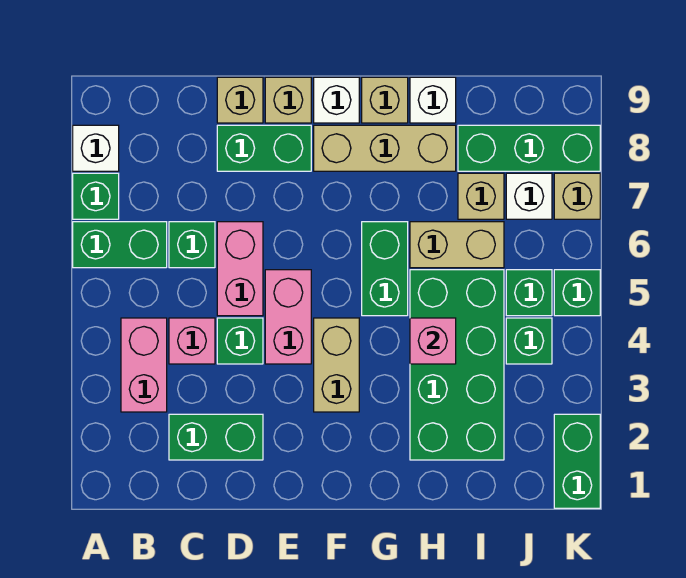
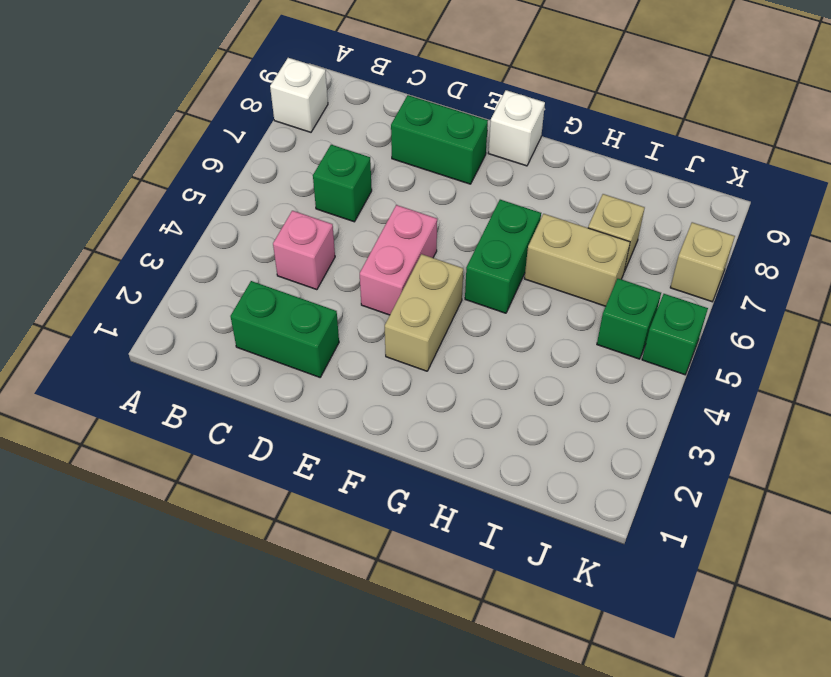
none -> green brick A6:B6 level 1
none -> green brick A7 level 1
none -> pink brick B3:B4 level 1
none -> green brick D4 level 1

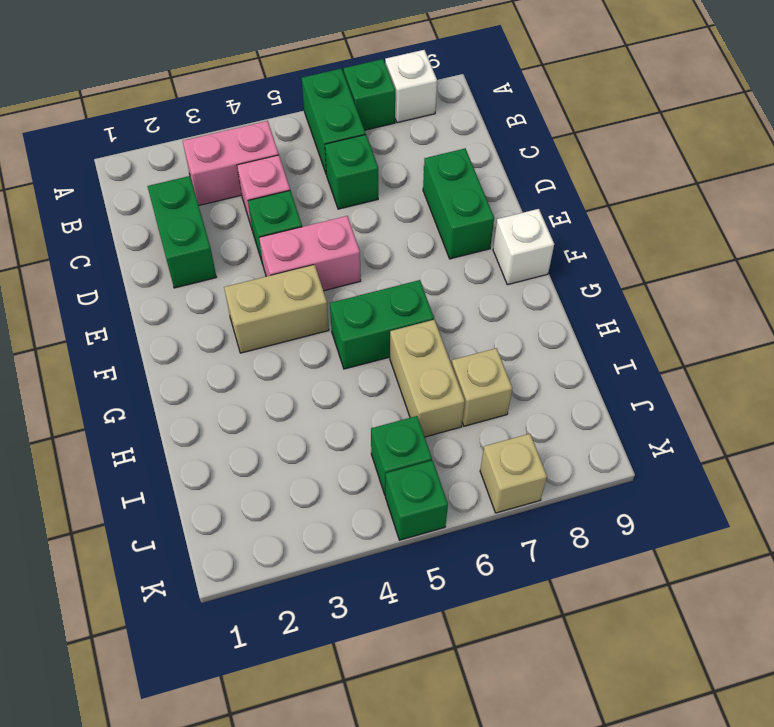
none -> pink brick D5:D6 level 1
none -> tan brick D9 level 1
none -> tan brick E9 level 1
none -> tan brick F8:H8 level 1

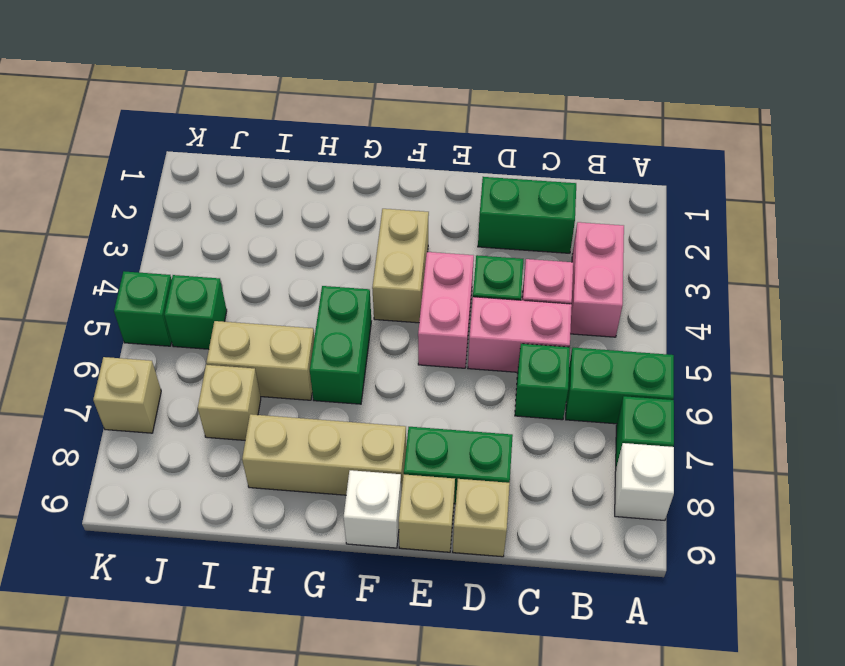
pink brick C5:D5 level 1 -> pink brick D5:D6 level 1
none -> tan brick G9 level 1
none -> green brick H2:I5 level 1
none -> white brick H9 level 1
none -> green brick I8:K8 level 1

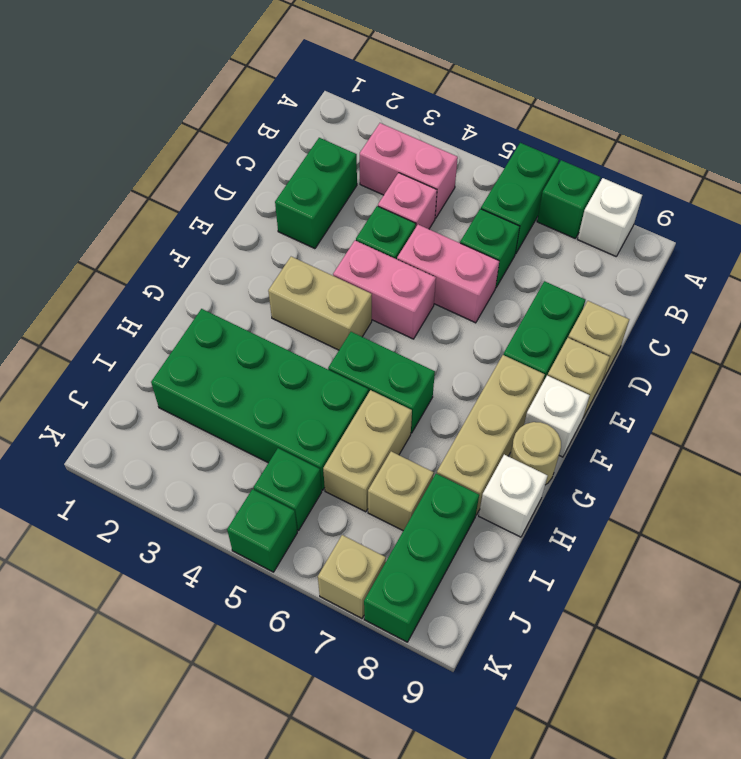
tan round brick G9 level 1 -> tan brick G9 level 1
none -> green brick J4 level 1
none -> white brick J7 level 1
none -> green brick K1:K2 level 1
none -> pink brick H4 level 2

